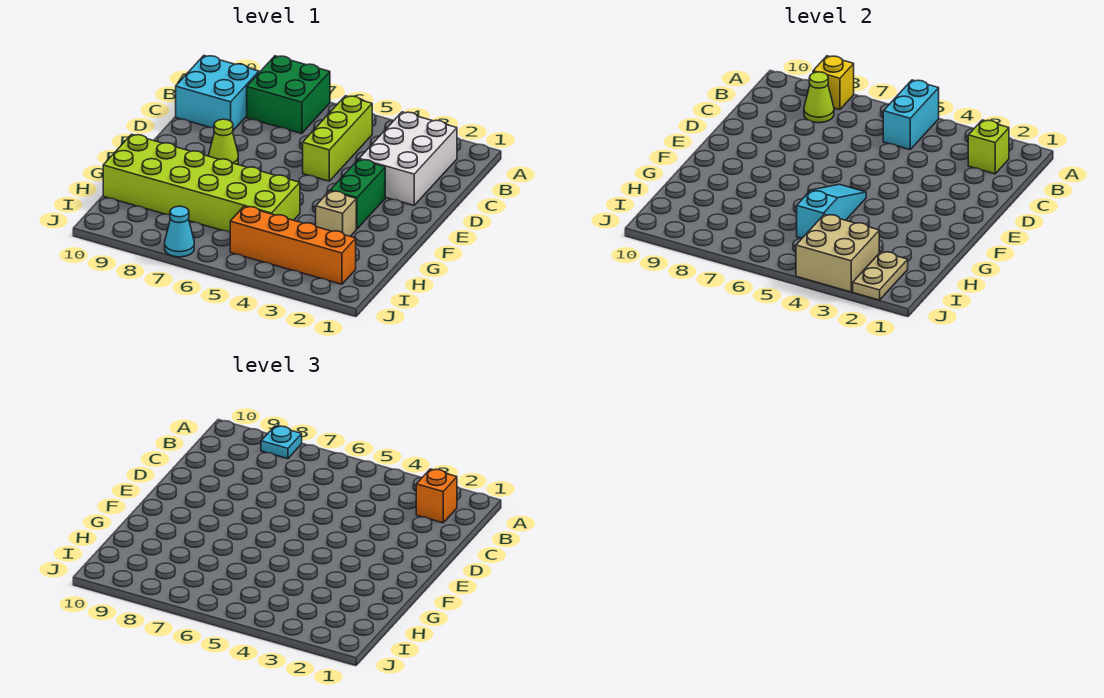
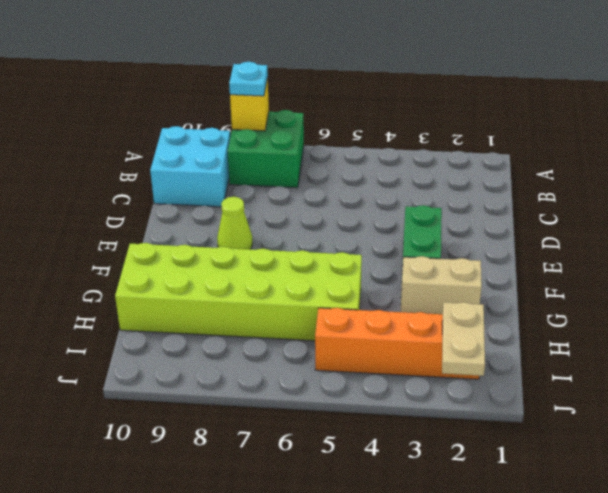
tan brick G2:G3 level 1 -> tan brick G3 level 1
none -> white brick B2:D3 level 1
none -> lime brick B5:D5 level 1
none -> cyan cone J7 level 1

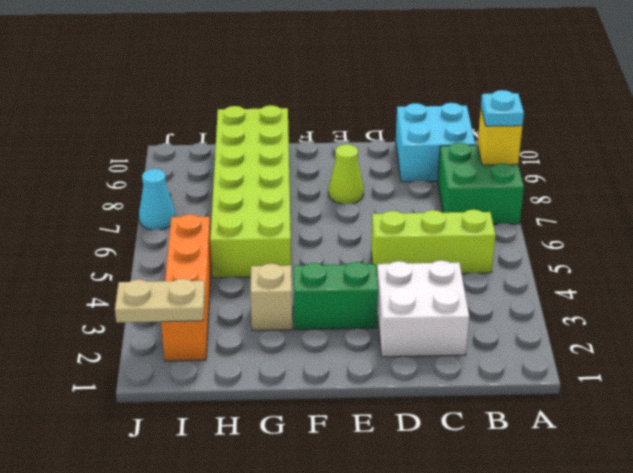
white brick C2:D3 level 1 -> white brick B2:D3 level 1
none -> cyan brick A5:B5 level 2
none -> lime brick B2 level 2
none -> lime cone B8 level 2

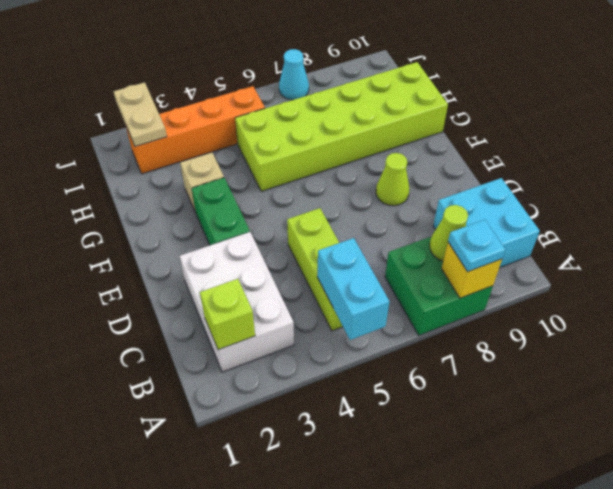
none -> cyan slope F5:H5 level 2 top H
none -> tan brick I3:J4 level 2
none -> orange brick B2 level 3

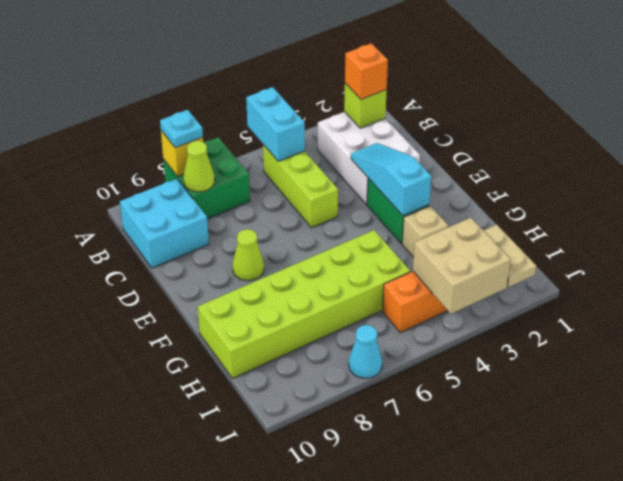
cyan slope D3:F3 level 2 top F -> cyan slope F5:H5 level 2 top H

